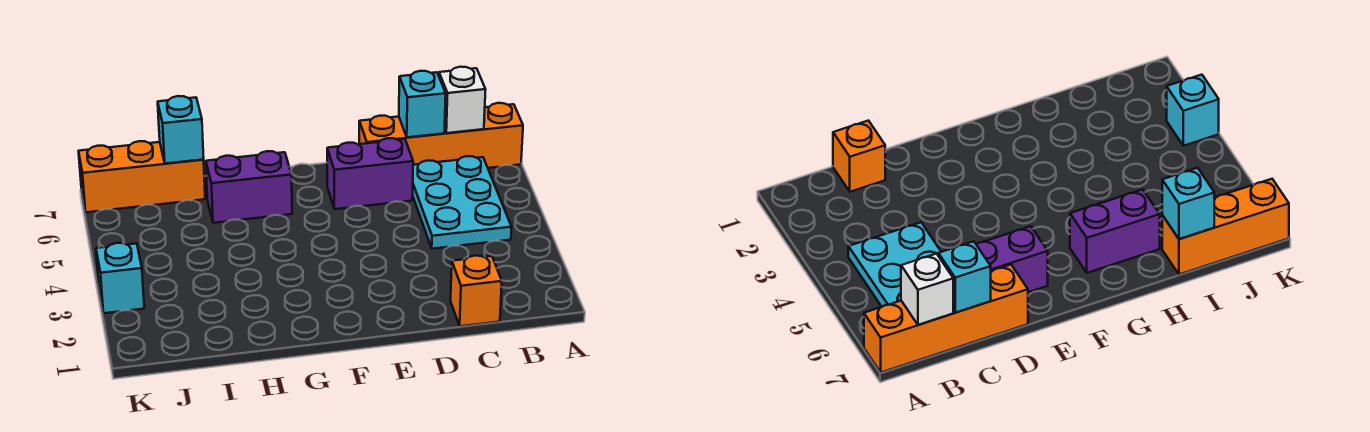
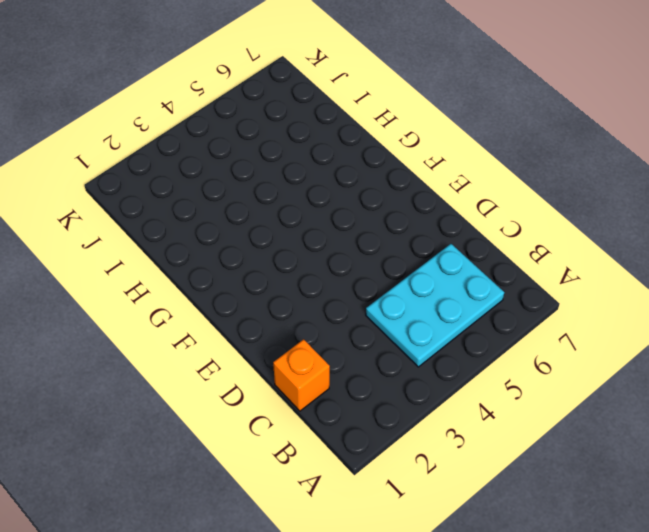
none -> orange brick A7:D7 level 1
none -> purple brick D6:E6 level 1

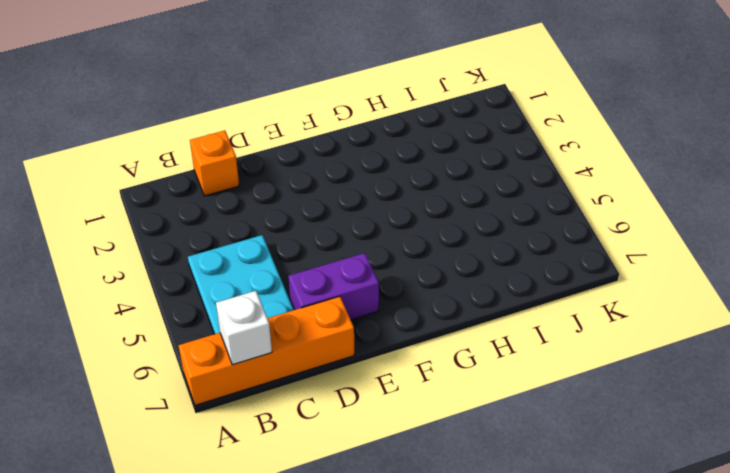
none -> purple brick G6:H6 level 1
none -> orange brick I7:K7 level 1

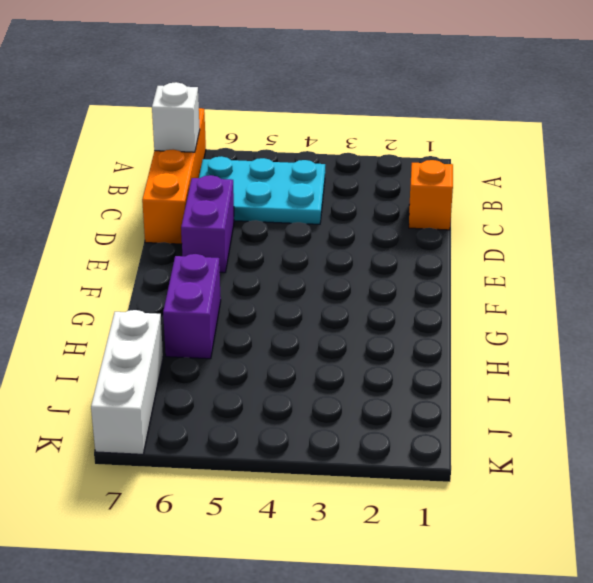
white brick I7:K7 level 1 -> orange brick I7:K7 level 1
none -> cyan brick K3 level 1
none -> cyan brick C7 level 2

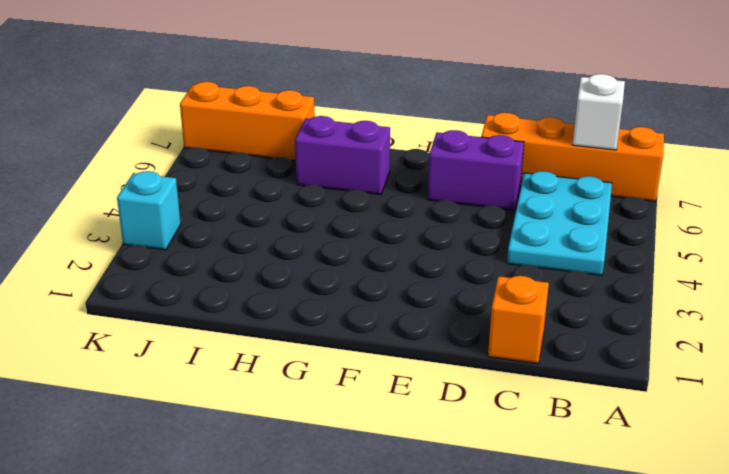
none -> cyan brick C7 level 2
none -> cyan brick I7 level 2

